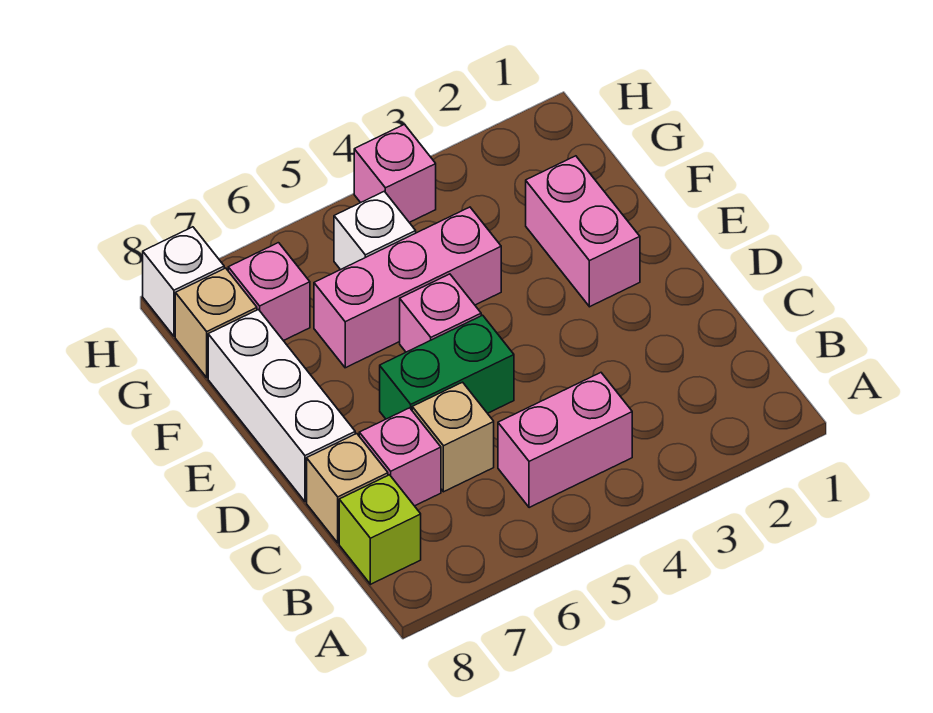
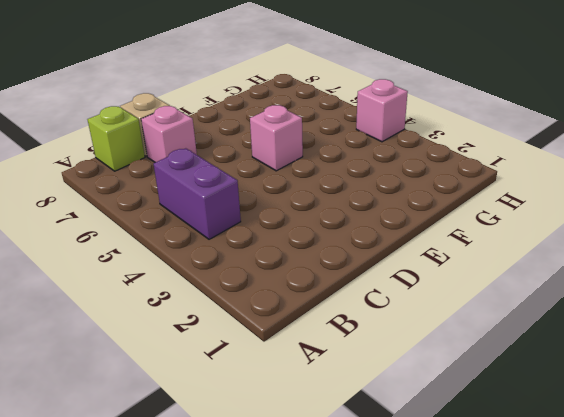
purple brick B4:B5 level 1 -> pink brick B4:B5 level 1
none -> tan brick C6 level 1
none -> green brick D5:D6 level 1
none -> white brick D8:F8 level 1

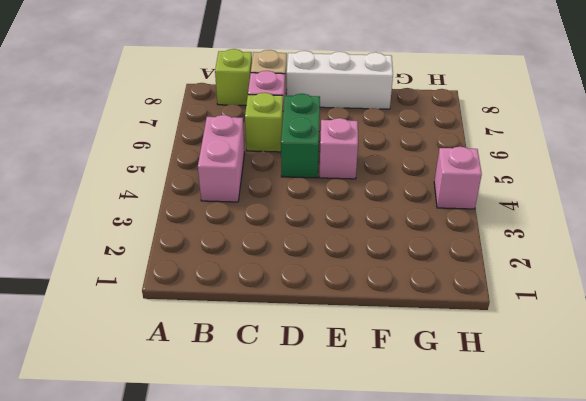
lime brick C6 level 1 -> tan brick C6 level 1
none -> pink brick E2:F2 level 1
none -> pink brick F4:F6 level 1
none -> white brick G5 level 1

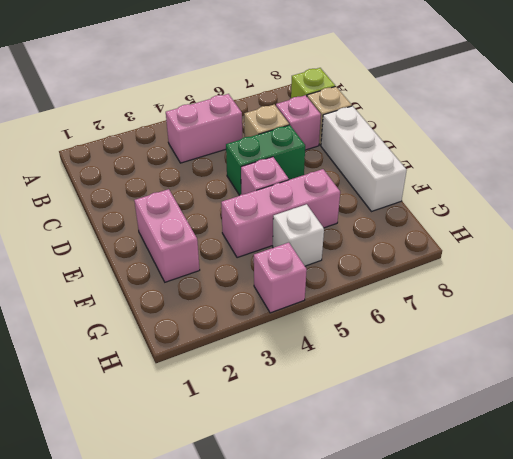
none -> pink brick G7 level 1
none -> tan brick G8 level 1
none -> white brick H8 level 1

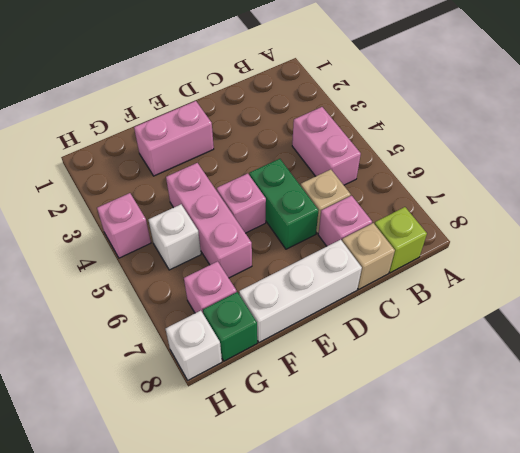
green brick G8 level 1 -> tan brick G8 level 1

